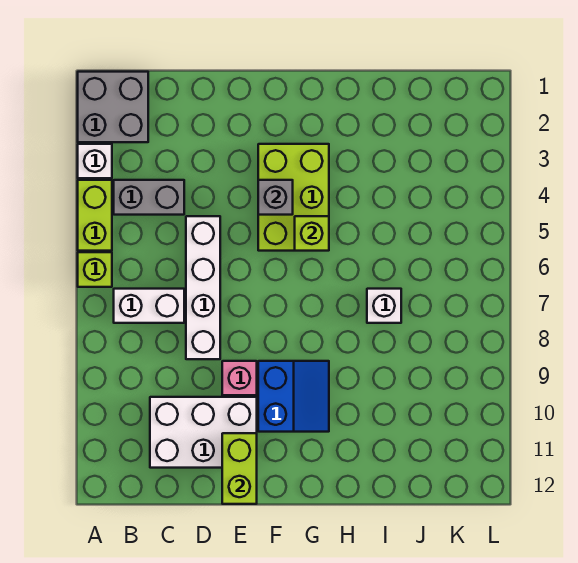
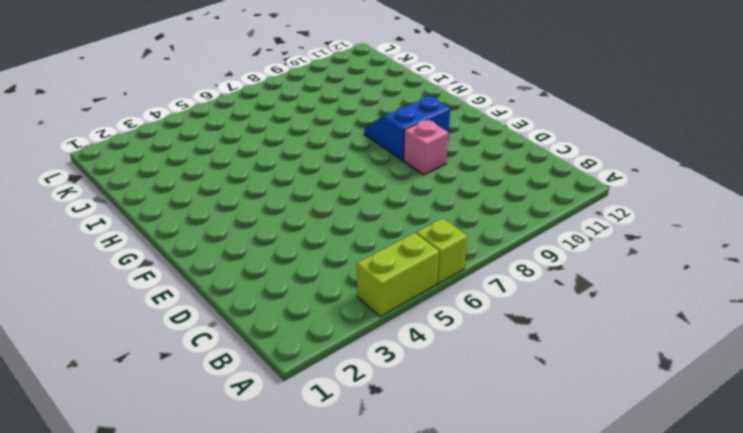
none -> grey brick A1:B2 level 1
none -> white brick A3 level 1
none -> grey brick B4:C4 level 1

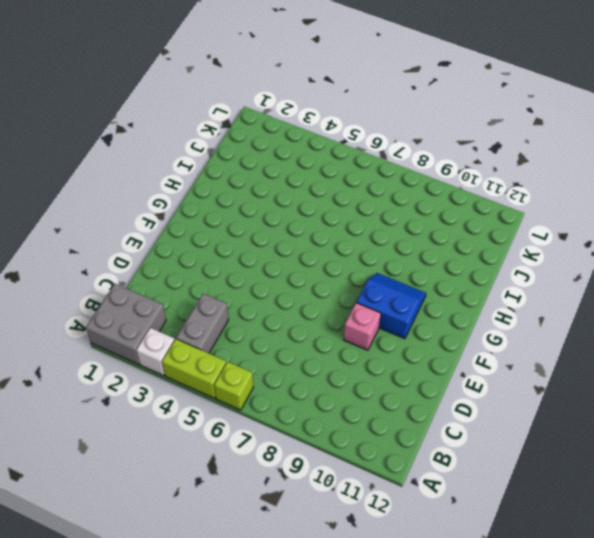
none -> white brick B7:C7 level 1
none -> white brick C10:E11 level 1
none -> white brick D5:D8 level 1

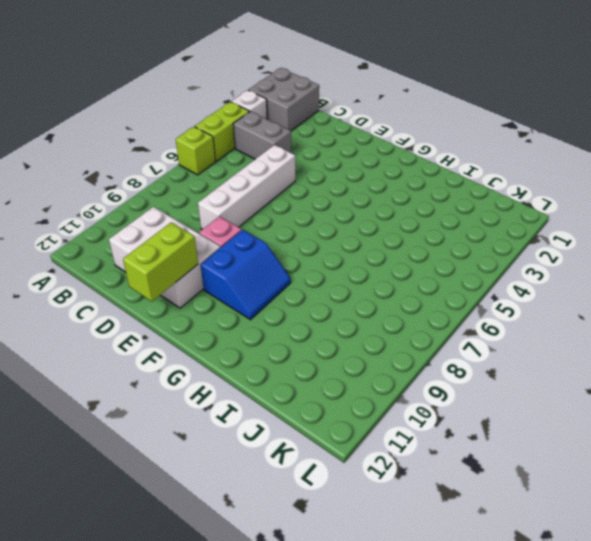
none -> white brick B7:C7 level 1
none -> lime brick F3:G5 level 1
none -> white brick I7 level 1

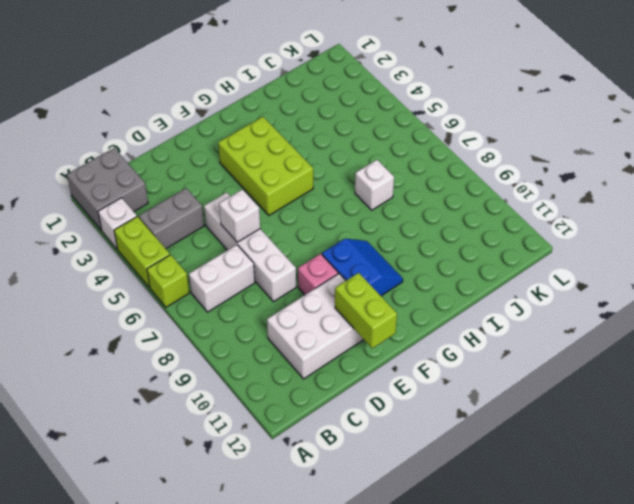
white brick D6 level 2 -> none
none -> grey brick F4 level 2
none -> lime brick G5 level 2

